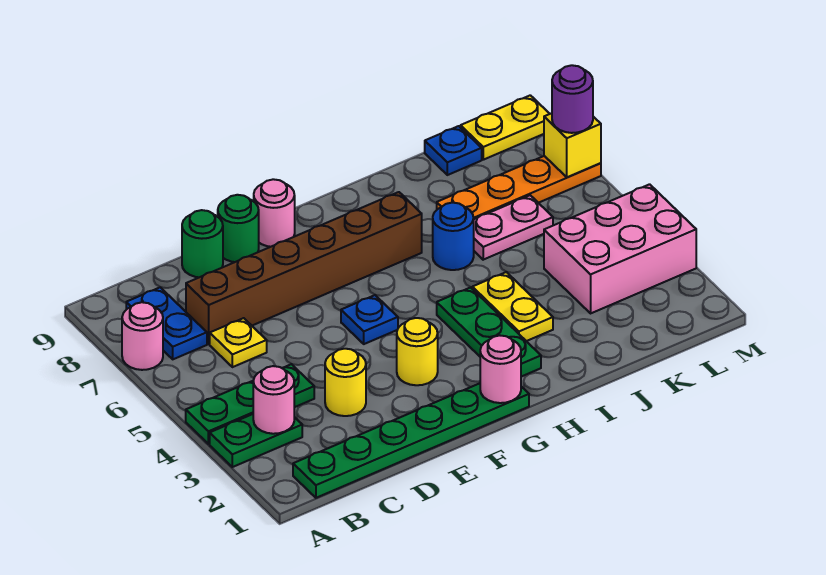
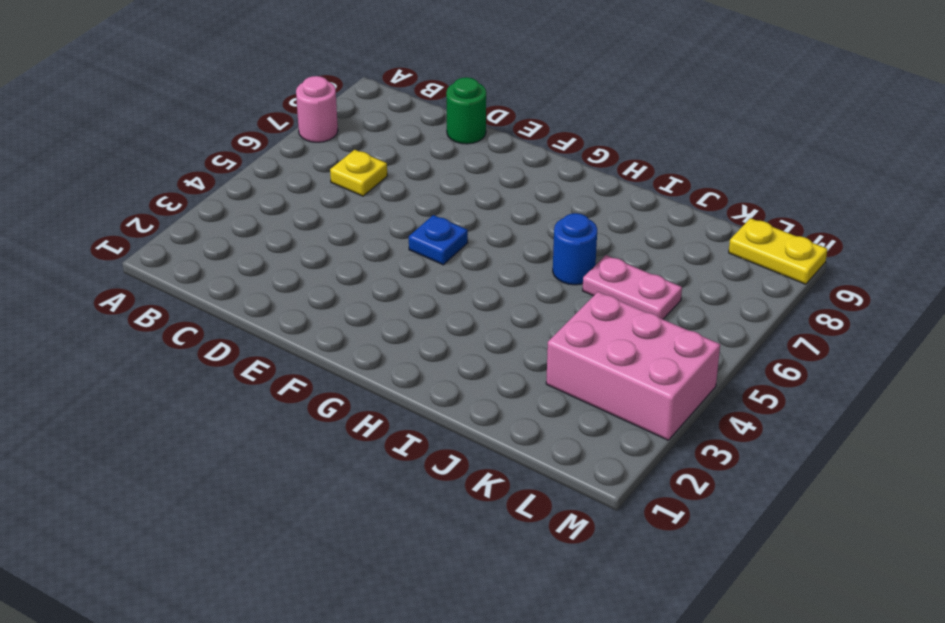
none -> green plate A3:B3 level 1
none -> green plate A4:C4 level 1
none -> green plate B1:G1 level 1

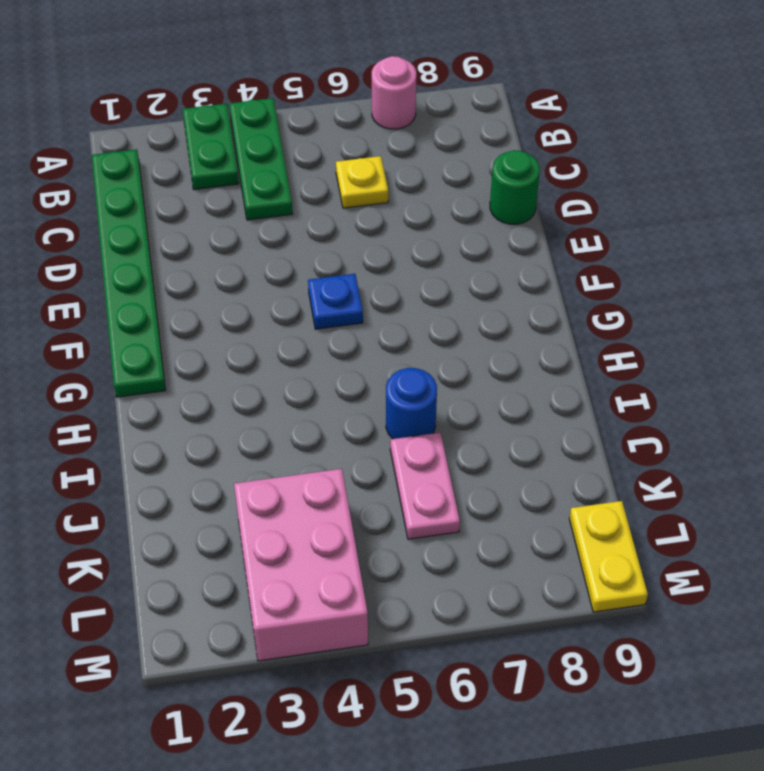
none -> blue plate B7:B8 level 1
none -> brown brick C7:H7 level 1
none -> yellow round brick D3 level 1

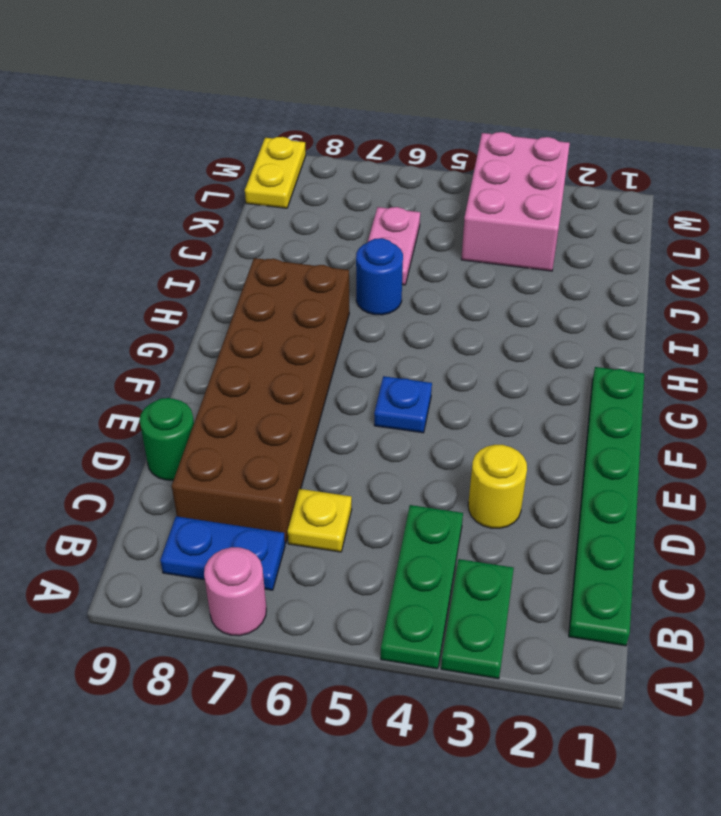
brown brick C7:H8 level 1 -> brown brick C7:H7 level 1
none -> green round brick E9 level 1
none -> yellow round brick F3 level 1
none -> pink round brick F9 level 1

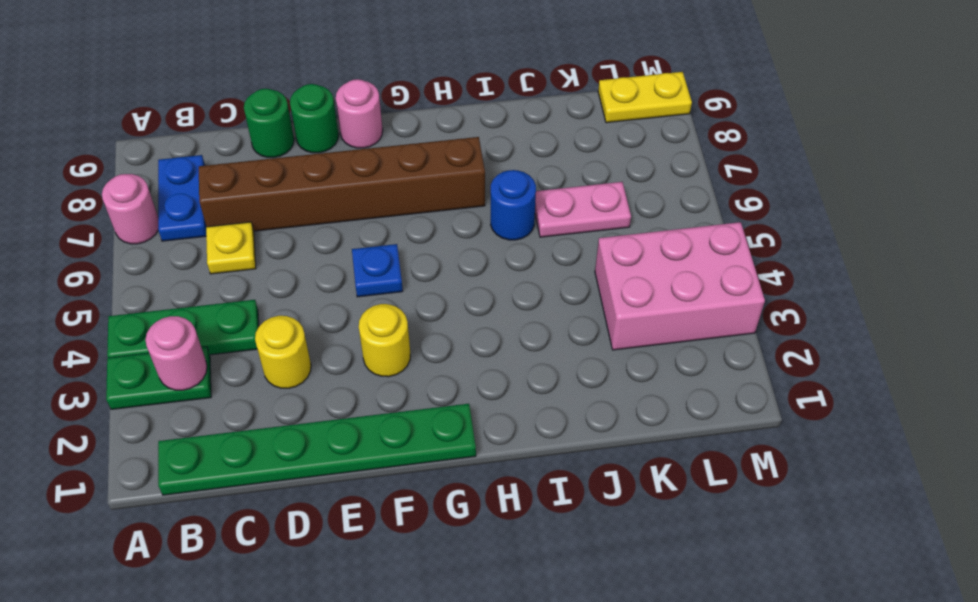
none -> green plate H2:H4 level 1
none -> yellow plate I3:I4 level 1
none -> orange plate J7:M7 level 1

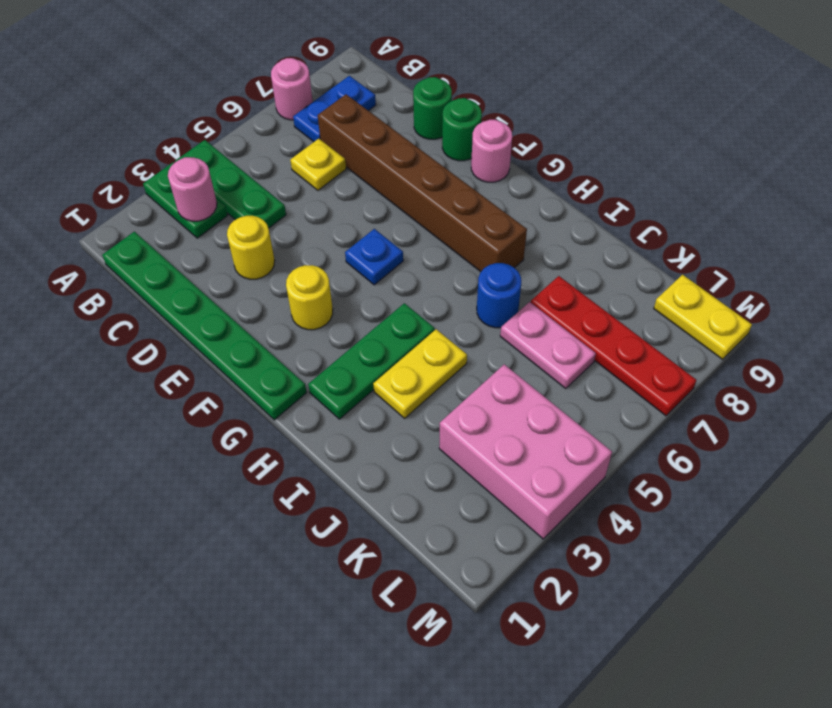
red plate J7:M7 level 1 -> orange plate J7:M7 level 1
none -> blue plate K9 level 1
none -> pink round brick G1 level 2
none -> yellow brick M7 level 2

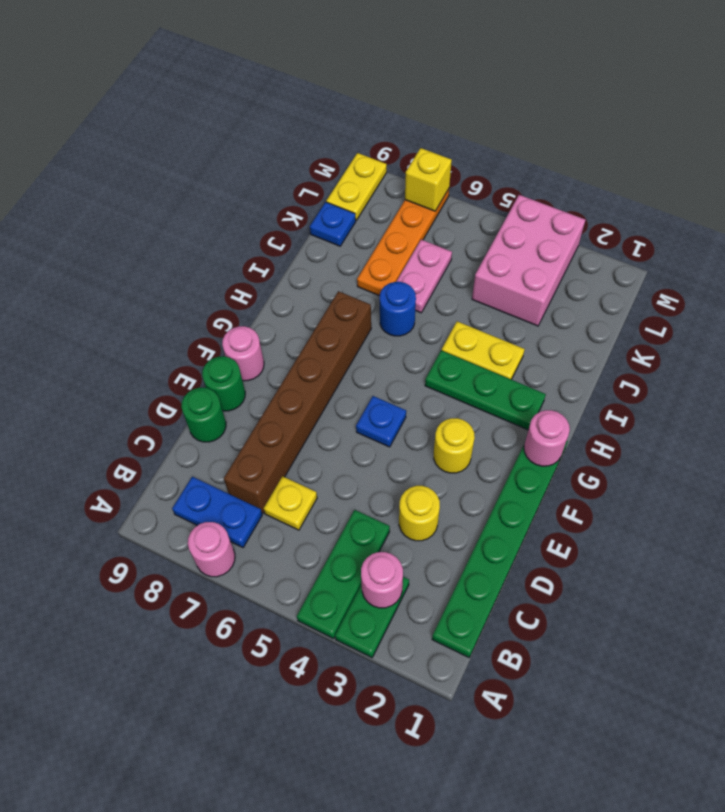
none -> purple round brick M7 level 3

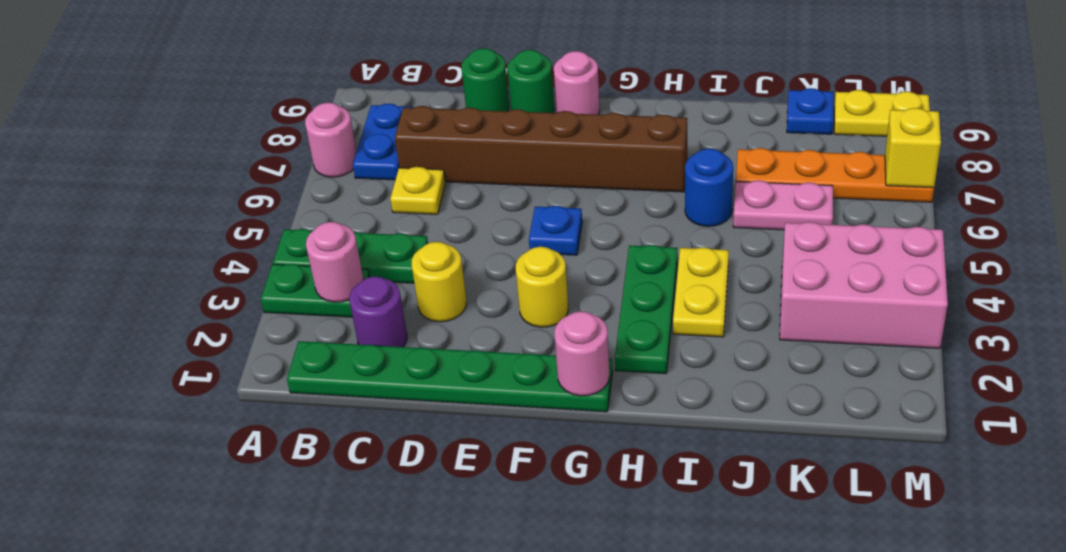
purple round brick C2 level 1 -> purple round brick M7 level 3

